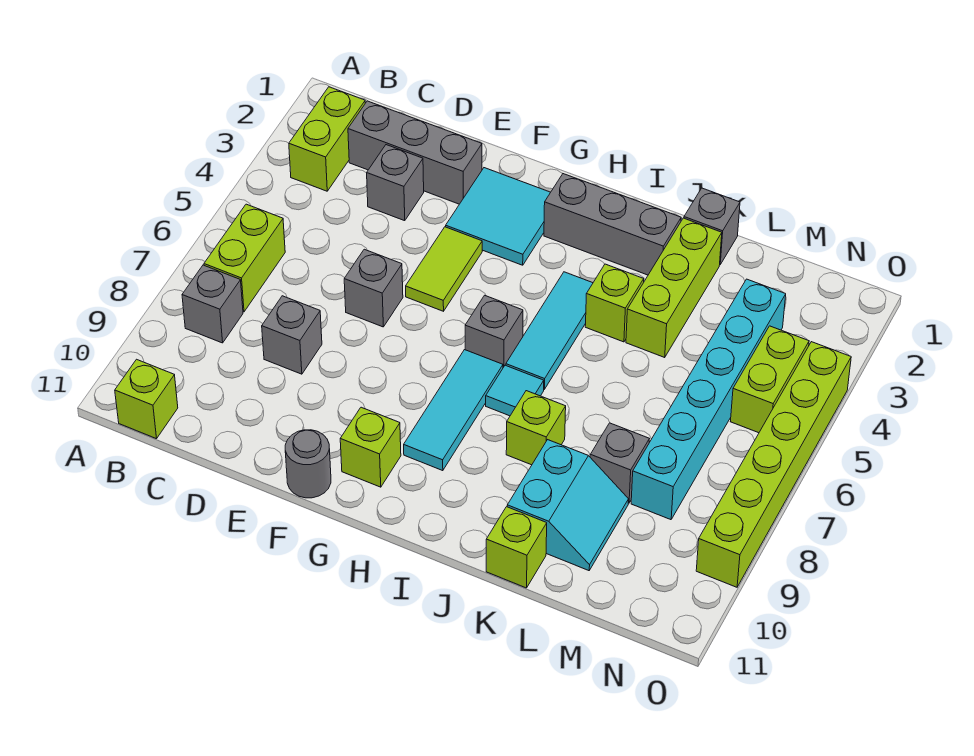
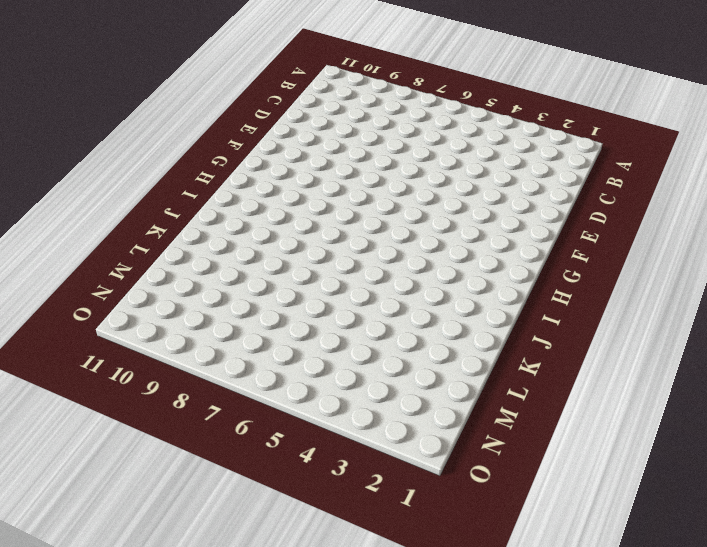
none -> lime brick B2:B3 level 1
none -> lime brick B6:B7 level 1
none -> grey brick B8 level 1

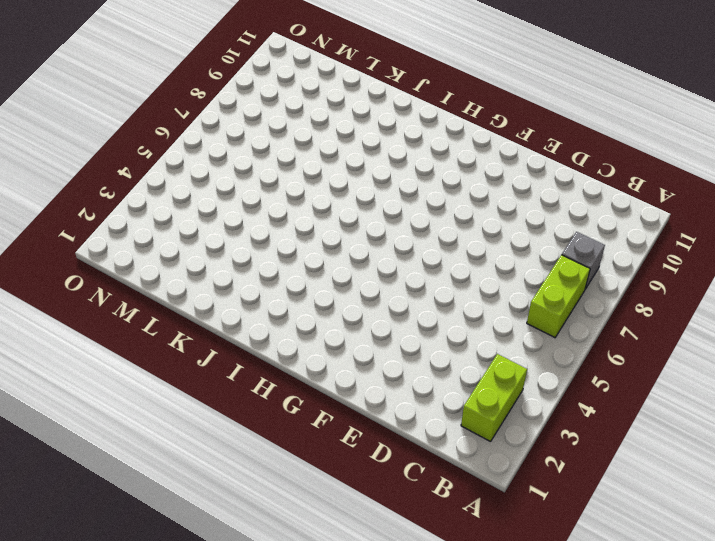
none -> lime brick B11 level 1
none -> grey brick C2:E2 level 1
none -> grey brick D3 level 1

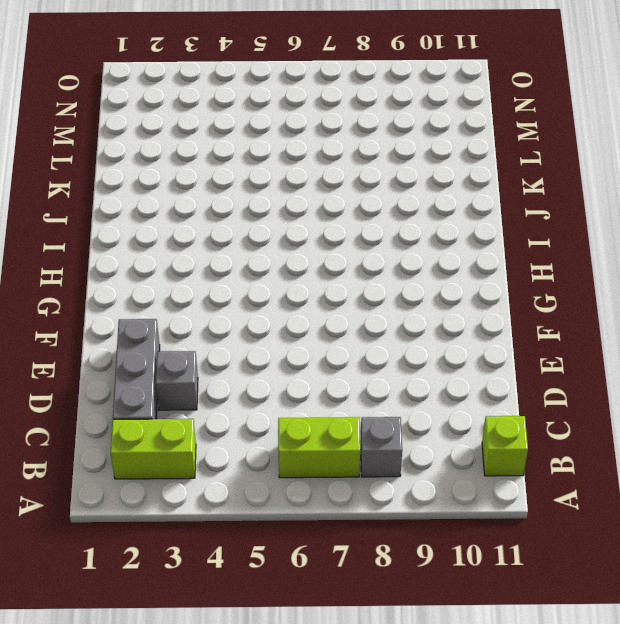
none -> grey brick D8 level 1
none -> grey brick E6 level 1
none -> cyan tile F2:G3 level 1

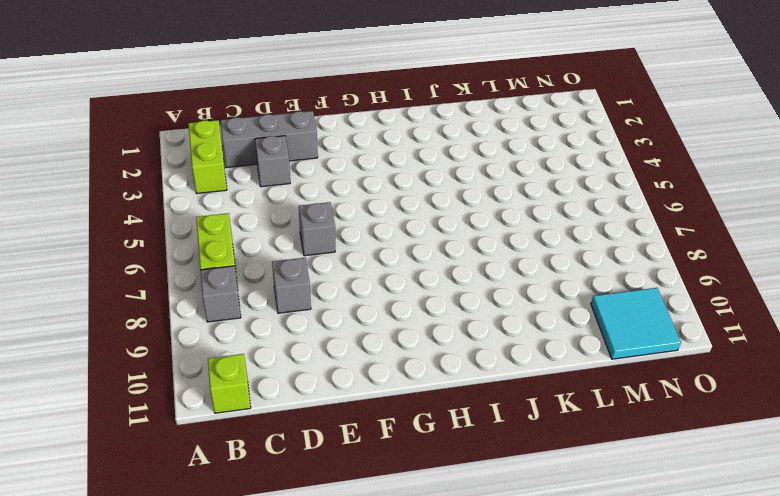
cyan tile M10:N11 level 1 -> cyan tile F2:G3 level 1
none -> lime tile F4:F5 level 1
none -> grey round brick F11 level 1
none -> lime brick G10 level 1

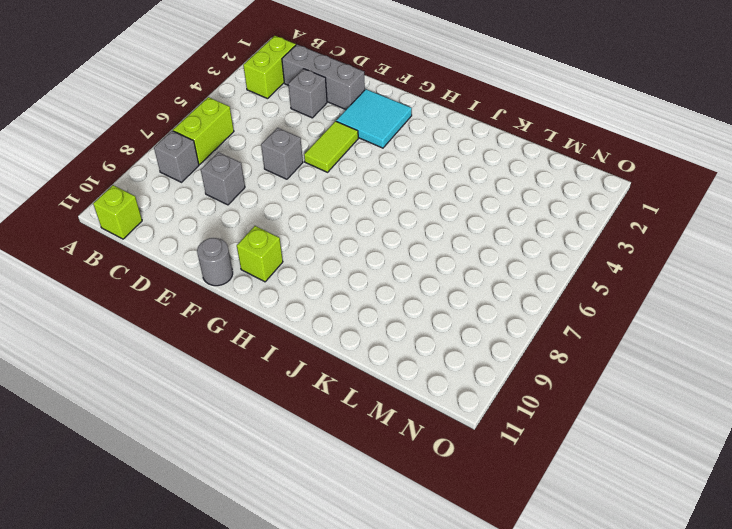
none -> grey brick H2:J2 level 1
none -> grey brick H6 level 1
none -> cyan tile H7:H9 level 1

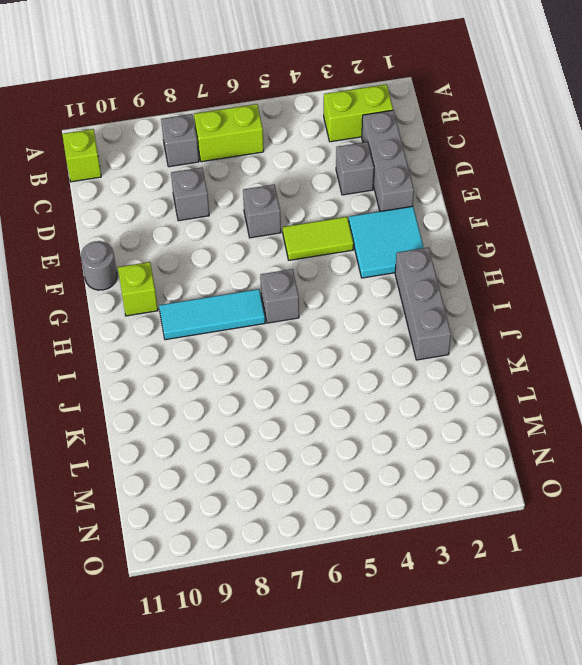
none -> cyan tile I4:I6 level 1
none -> cyan tile I7 level 1
none -> lime brick J4 level 1

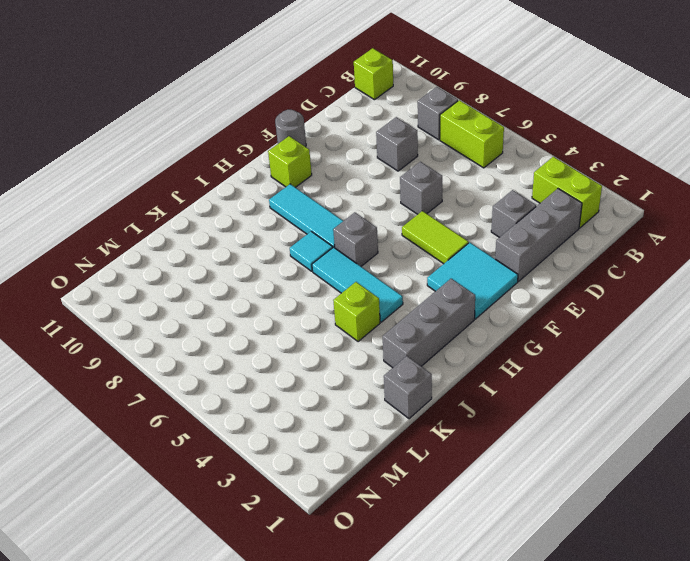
none -> lime brick J8 level 1
none -> lime brick K2:K4 level 1
none -> cyan slope K9:L10 level 1 top K

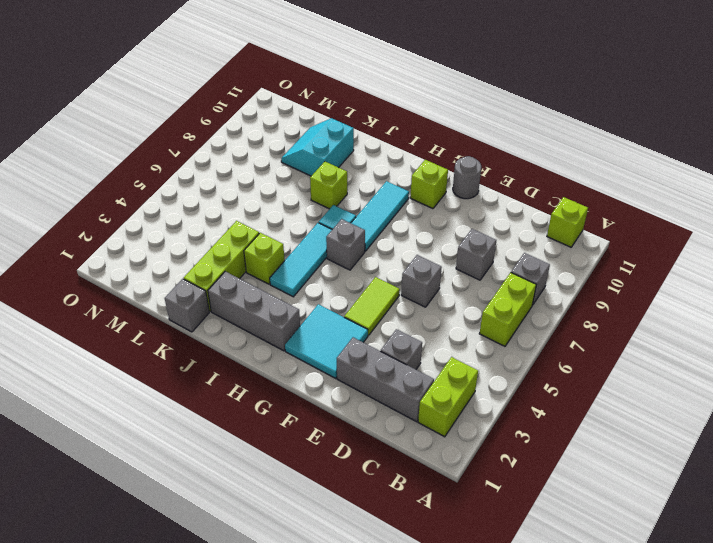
none -> lime brick K11 level 1
none -> grey brick L8 level 1
none -> cyan brick M3:M8 level 1

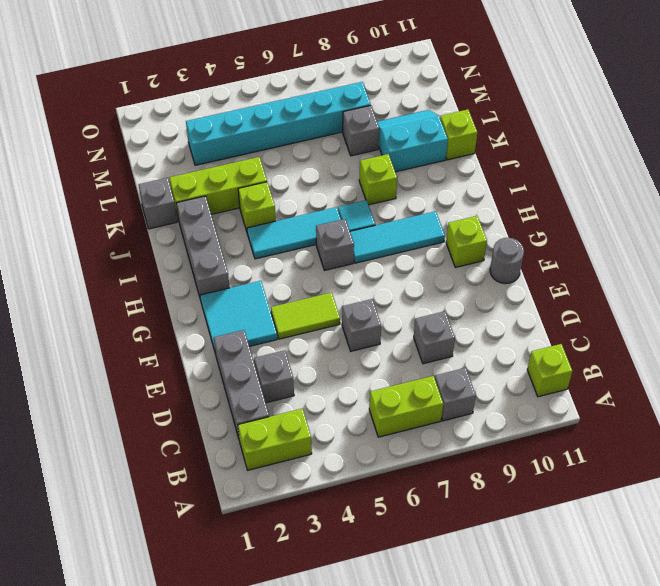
none -> lime brick N4:N5 level 1
none -> lime brick O4:O9 level 1

